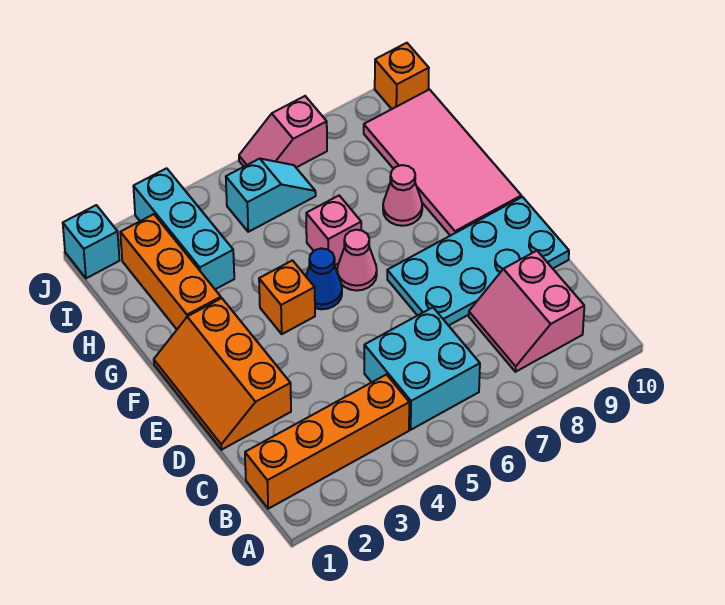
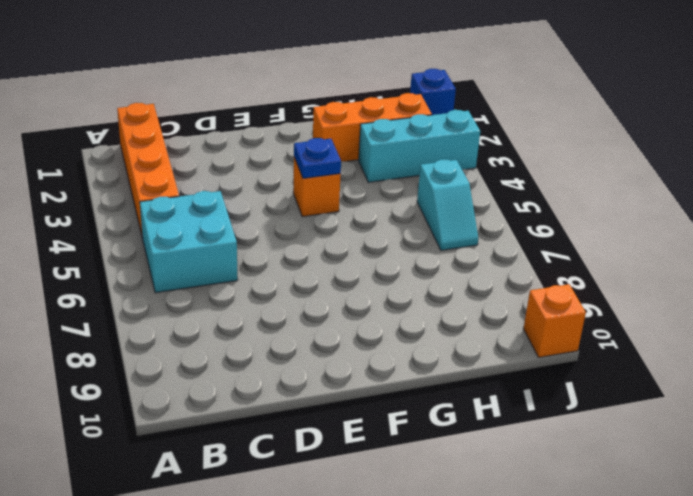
blue plate F4 level 2 -> none
blue brick J1 level 1 -> cyan brick J1 level 1
none -> pink slope B8:C9 level 1 top 9
none -> orange slope D1:F2 level 1 top 2
none -> cyan plate D7:E10 level 1

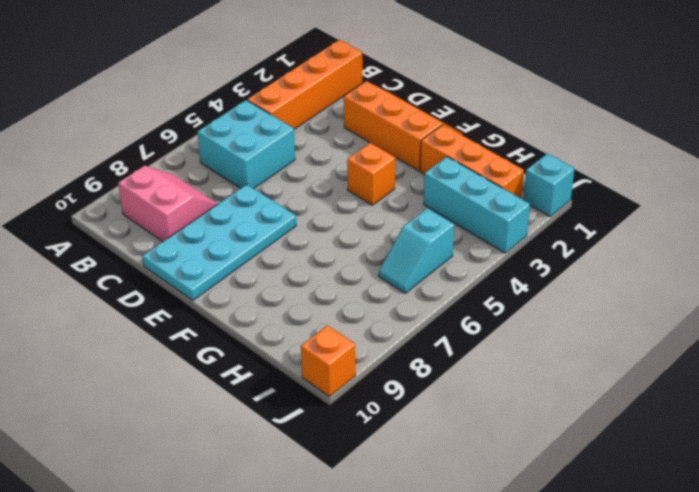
none -> blue cone F5 level 1
none -> pink cone F6 level 1
none -> pink tile F9:I10 level 1

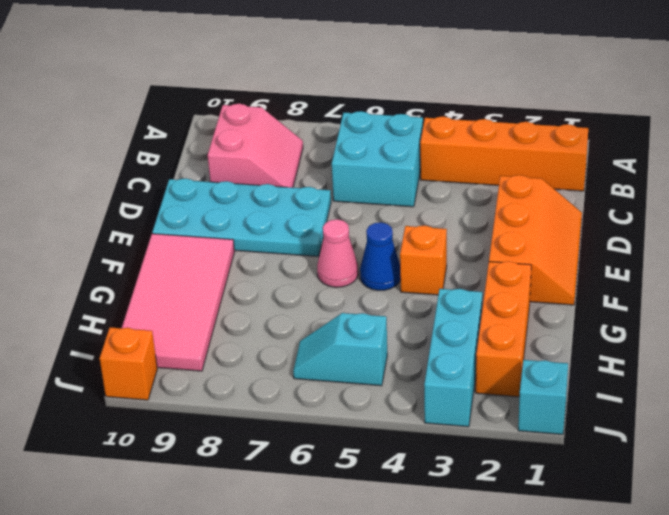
none -> pink brick G6 level 1
none -> pink cone G8 level 1
none -> pink slope J6:J7 level 1 top 7

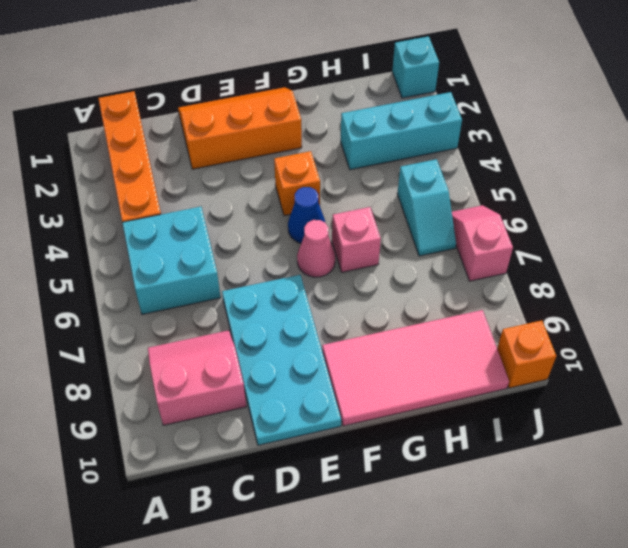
none -> orange brick G2:I2 level 1
none -> pink cone G8 level 1

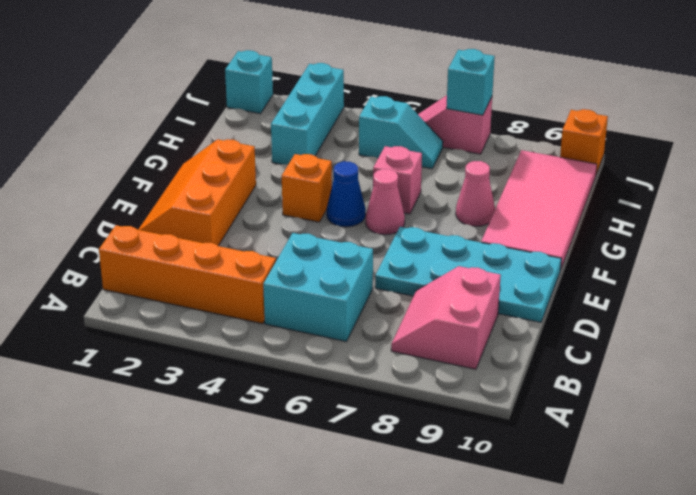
cyan brick J7 level 2 -> none
none -> orange brick G2:I2 level 1

